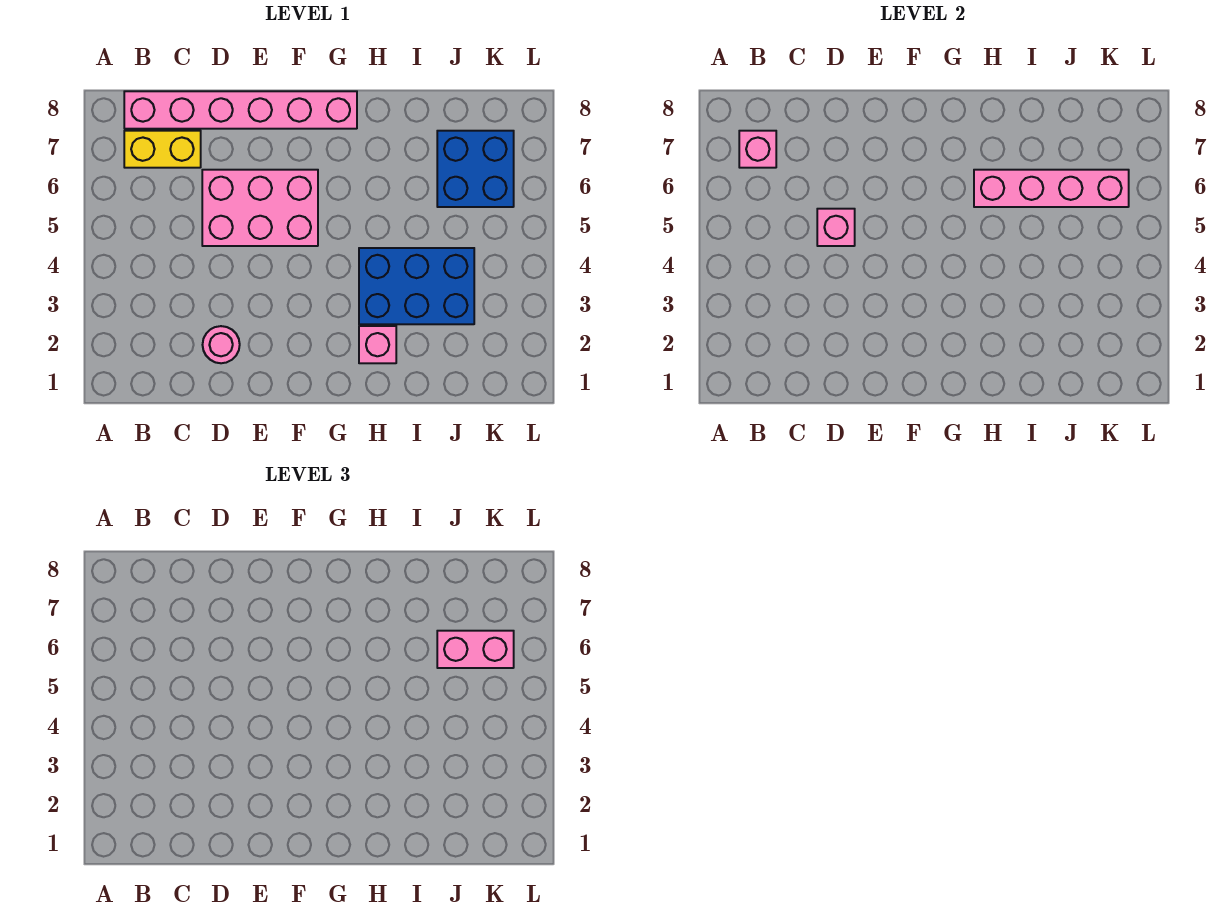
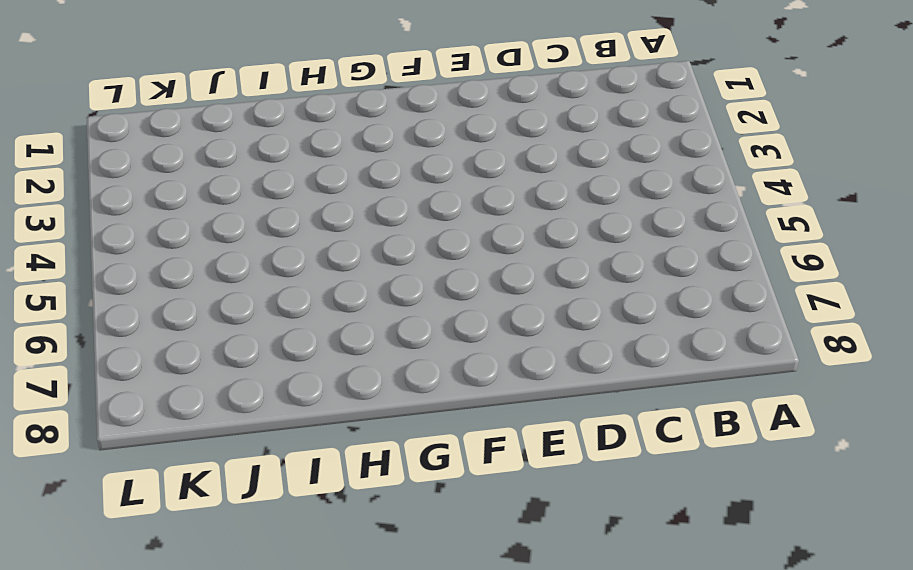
none -> yellow brick B7:C7 level 1
none -> pink brick B8:G8 level 1

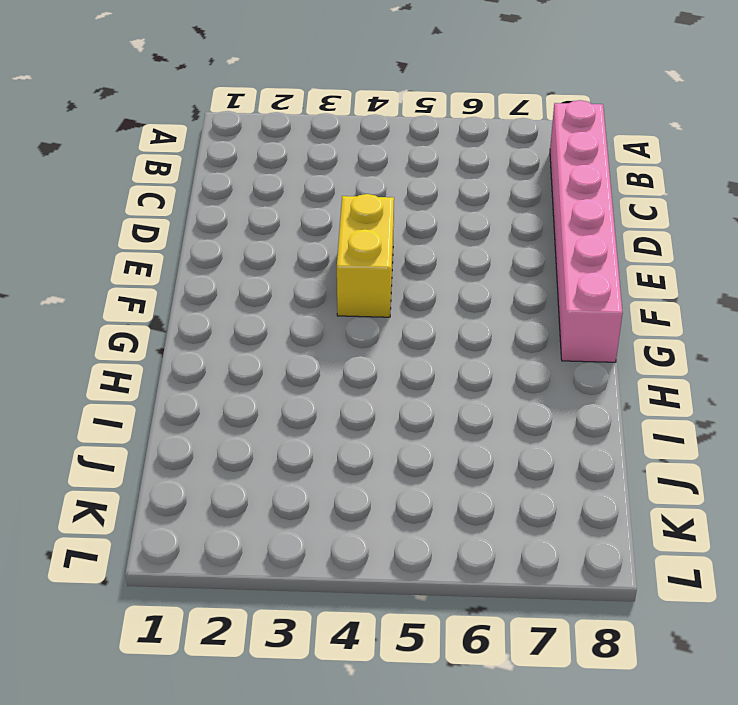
yellow brick E4:F4 level 1 -> yellow brick B7:C7 level 1
none -> pink round brick D2 level 1
none -> pink brick D5:F6 level 1

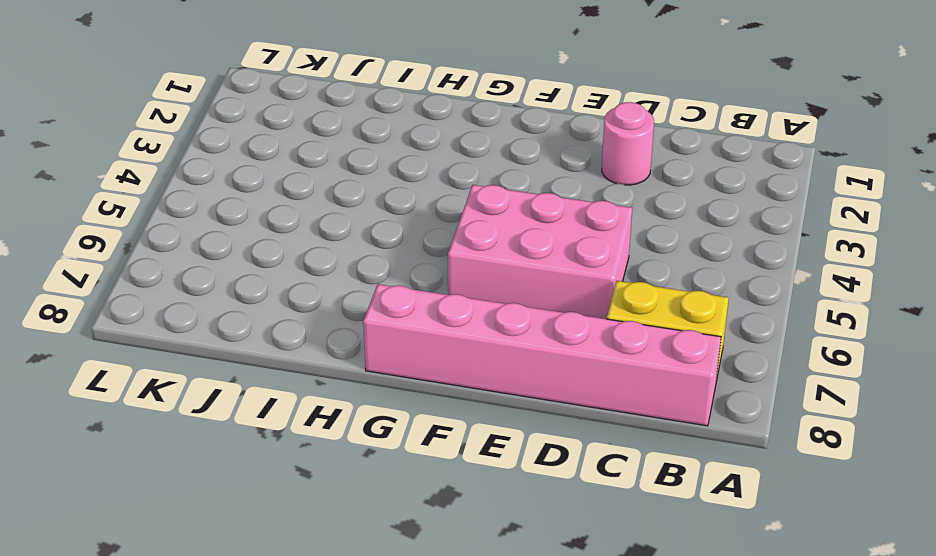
none -> pink brick H2 level 1
none -> blue brick H3:J4 level 1

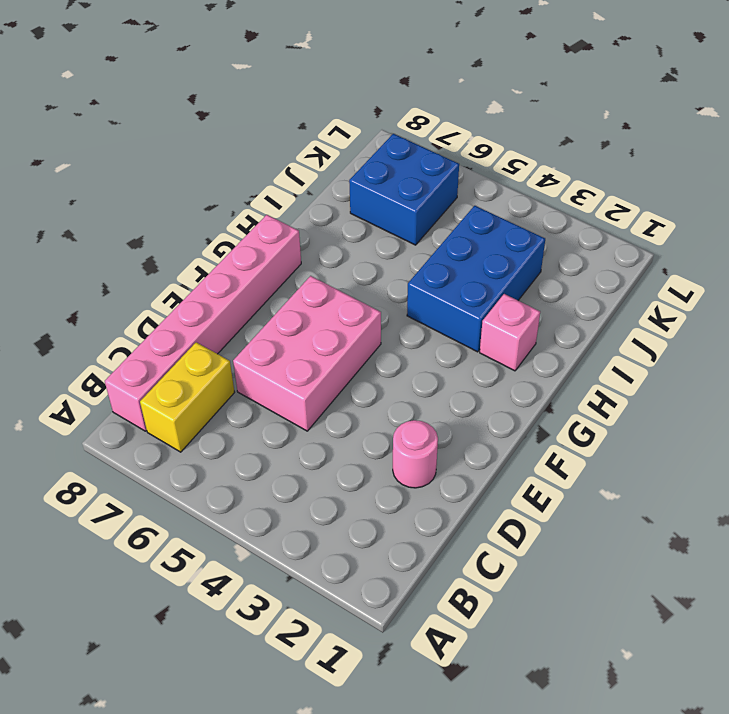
none -> pink brick B7 level 2
none -> pink brick D5 level 2

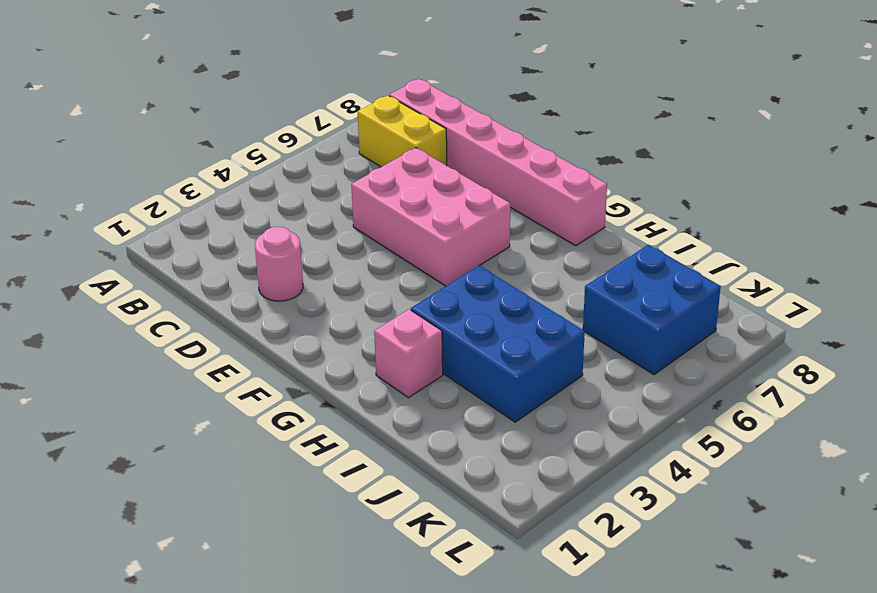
none -> pink brick B7 level 2
none -> pink brick D5 level 2

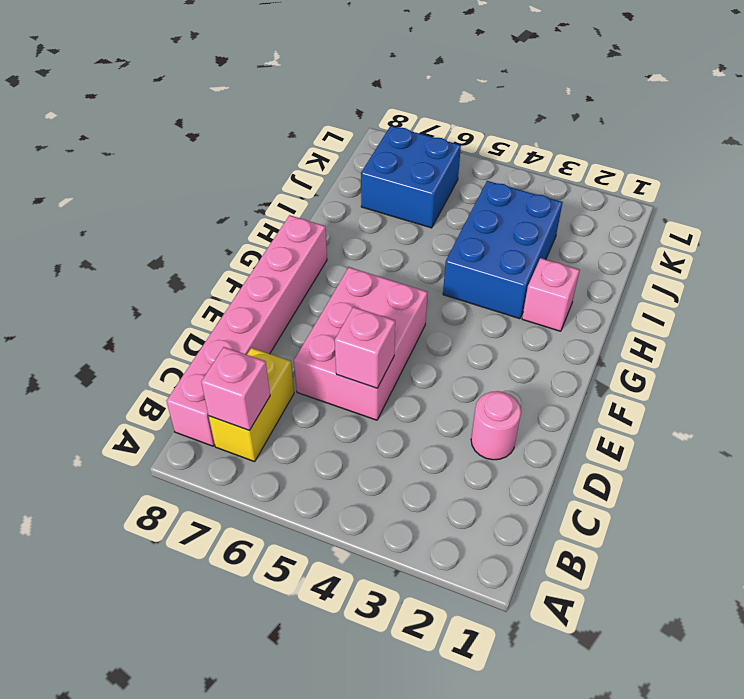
none -> pink brick H6:K6 level 2
none -> pink brick J6:K6 level 3

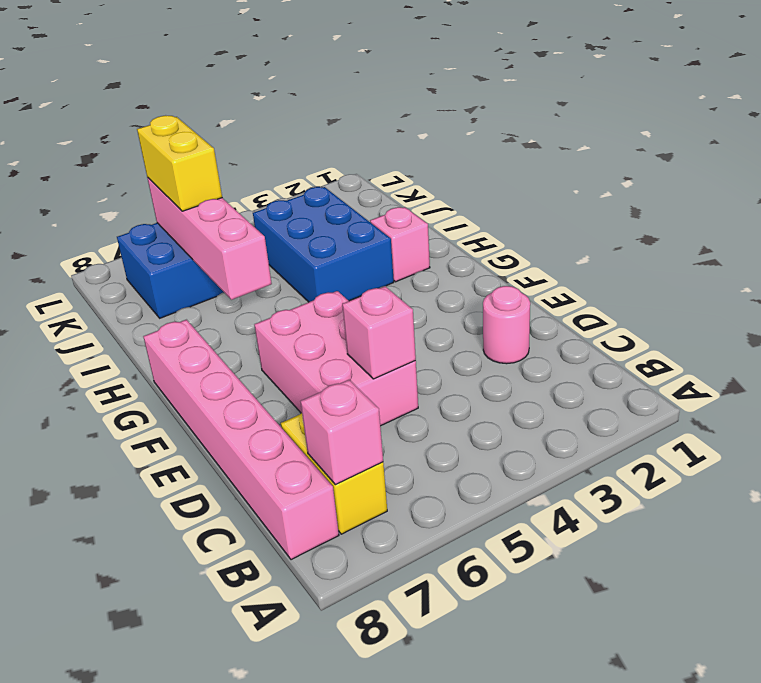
yellow brick J6:K6 level 3 -> pink brick J6:K6 level 3

